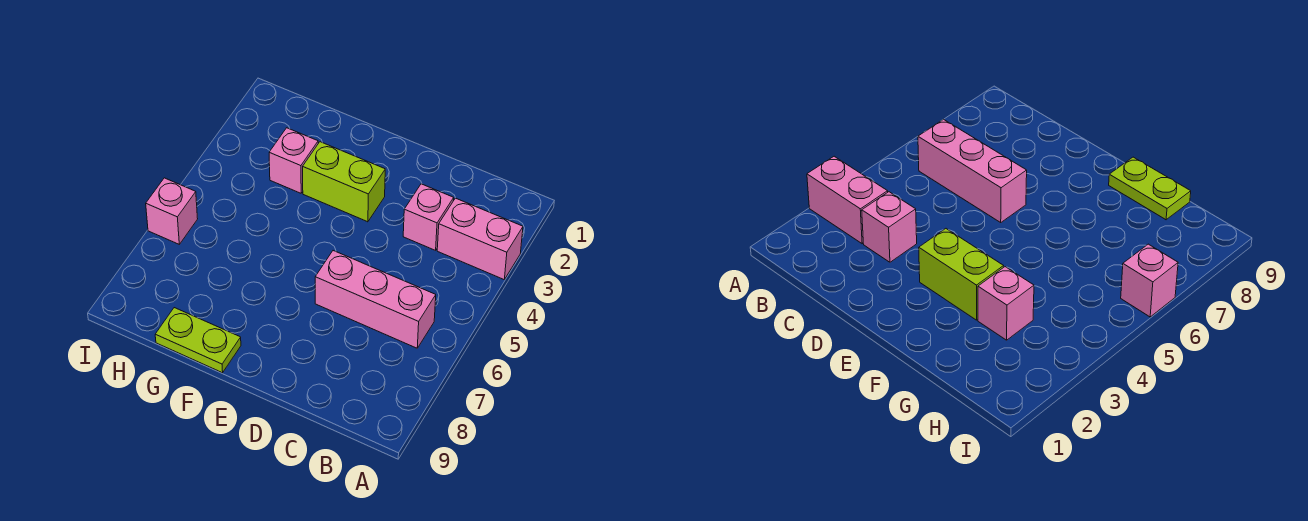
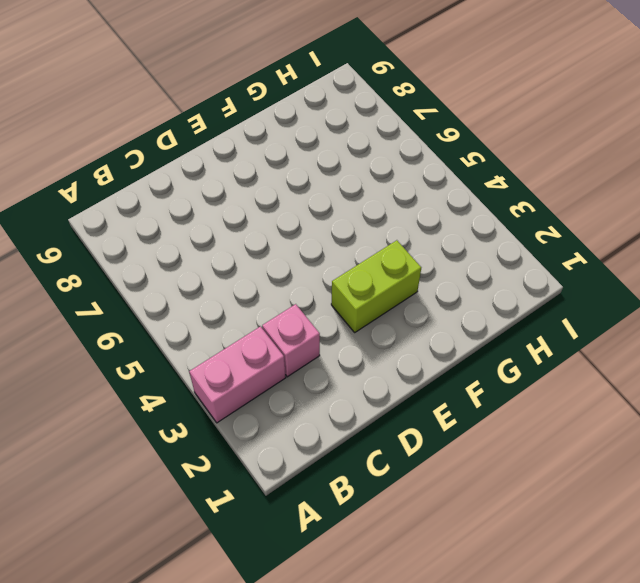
none -> pink brick B6:D6 level 1
none -> lime plate F9:G9 level 1

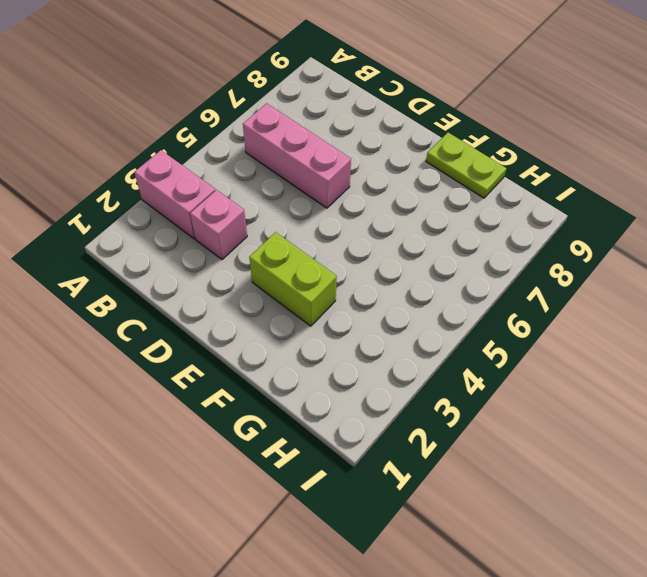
none -> pink brick G3 level 1
none -> pink brick I6 level 1

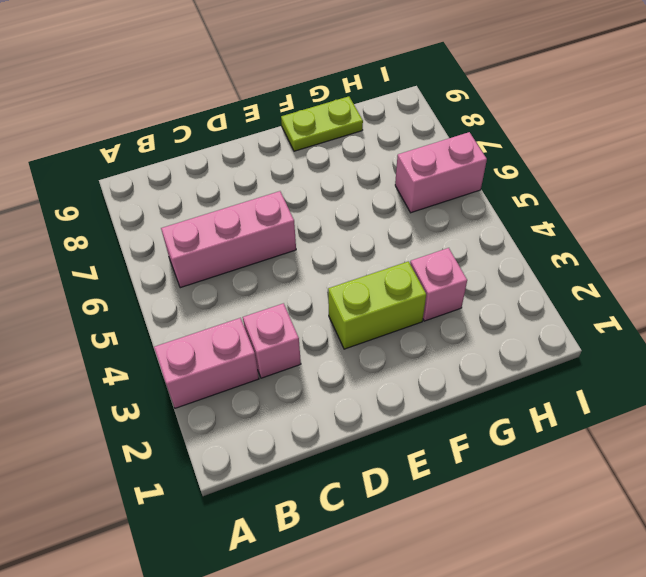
pink brick H6:I6 level 1 -> pink brick I6 level 1

